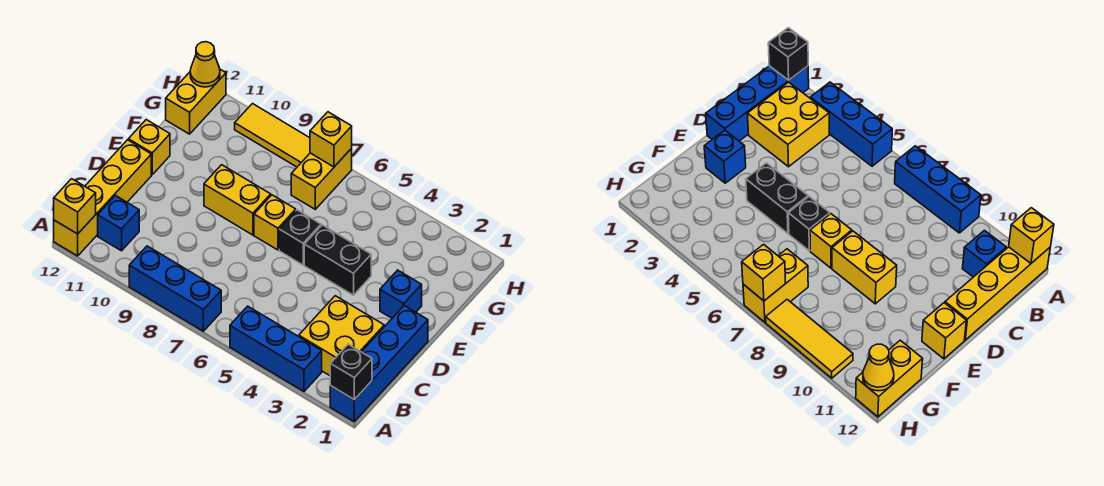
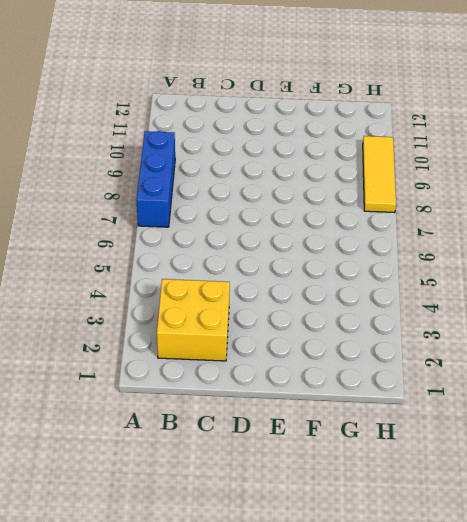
none -> blue brick A1:D1 level 1
none -> blue brick A3:A5 level 1
none -> yellow brick A12:D12 level 1

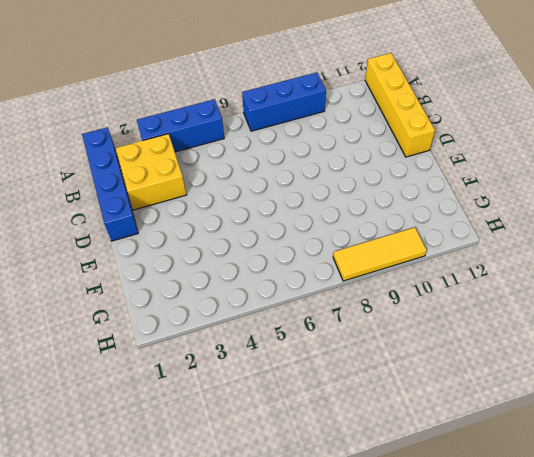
none -> blue brick B11 level 1
none -> blue brick E2 level 1
none -> black brick E4:E5 level 1

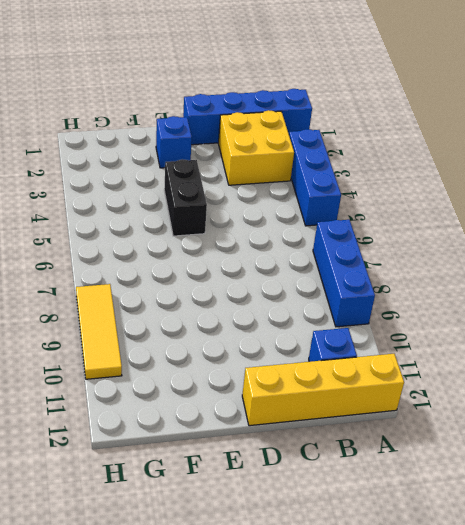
none -> black brick E6 level 1
none -> yellow brick E7 level 1
none -> yellow brick E8:E9 level 1

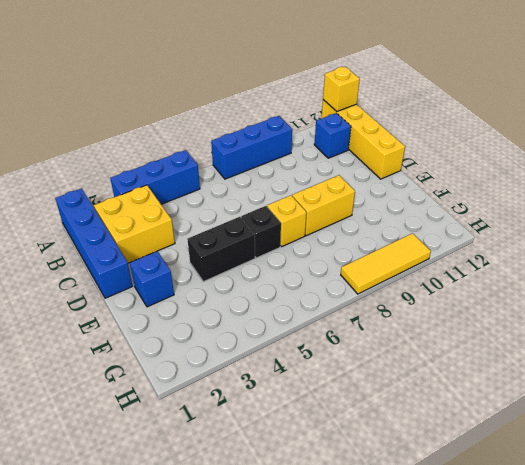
none -> yellow brick E12 level 1
none -> yellow brick G7:H7 level 1
none -> yellow brick G12:H12 level 1

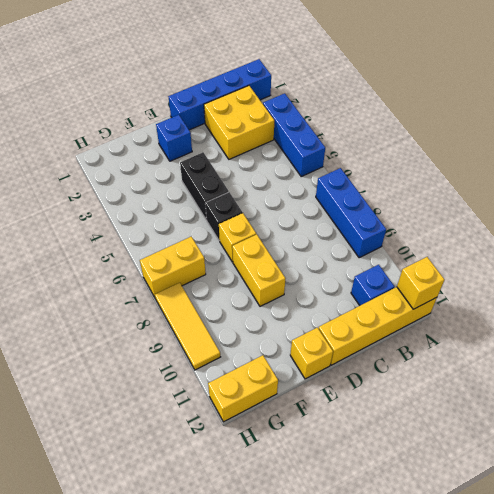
none -> black brick A1 level 2
none -> yellow brick H7 level 2
none -> yellow cone H12 level 2

